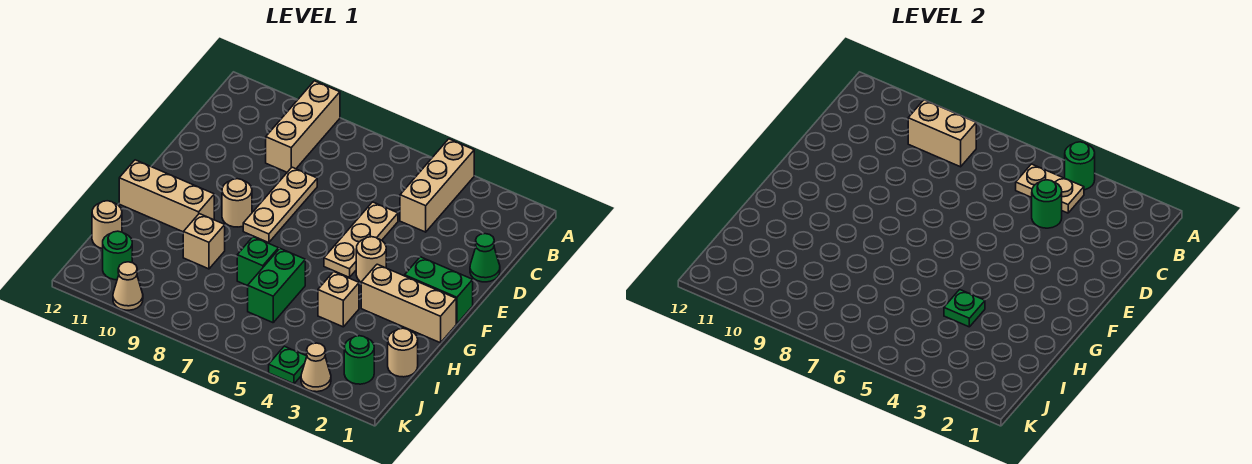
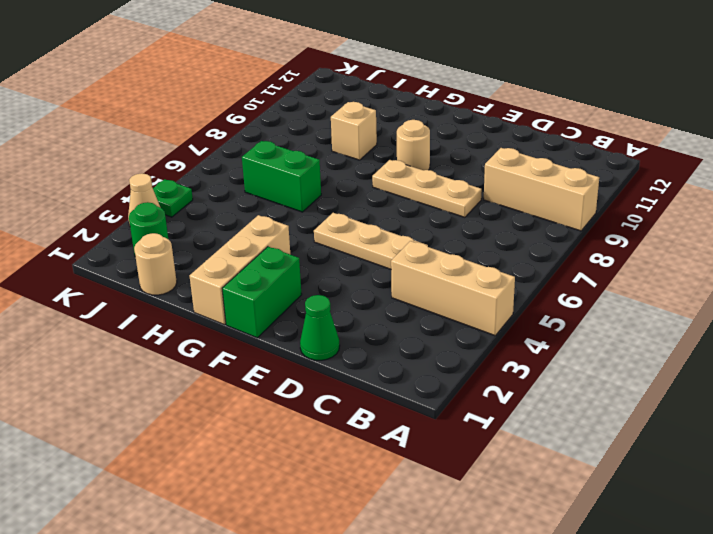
none -> tan round brick F4 level 1
none -> tan brick G10:G12 level 1
none -> tan brick H4 level 1

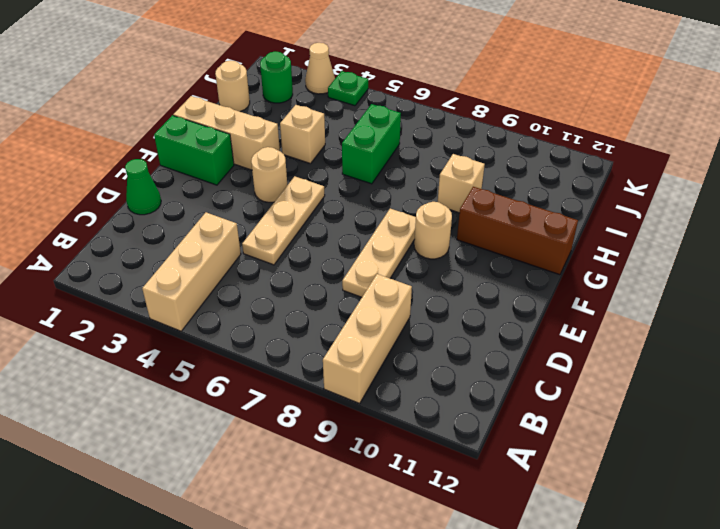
brown brick G10:G12 level 1 -> tan brick G10:G12 level 1
none -> green brick H7 level 1
none -> tan round brick I12 level 1
none -> green round brick J11 level 1

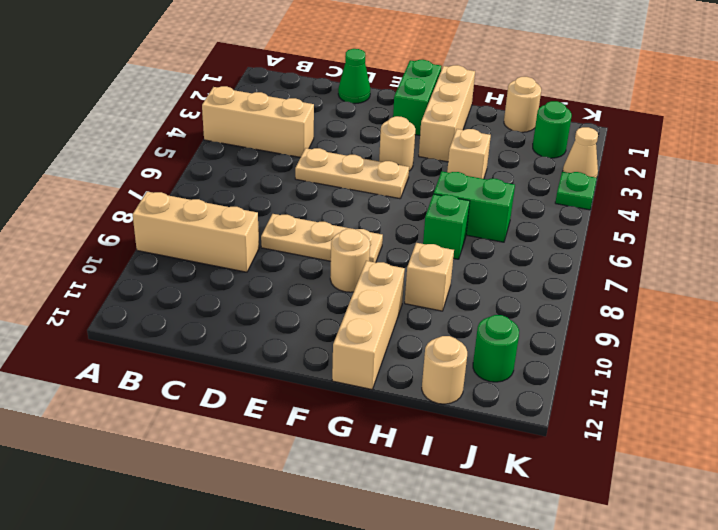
none -> tan cone K10 level 1
none -> green round brick A4 level 2
none -> tan plate B4:B5 level 2

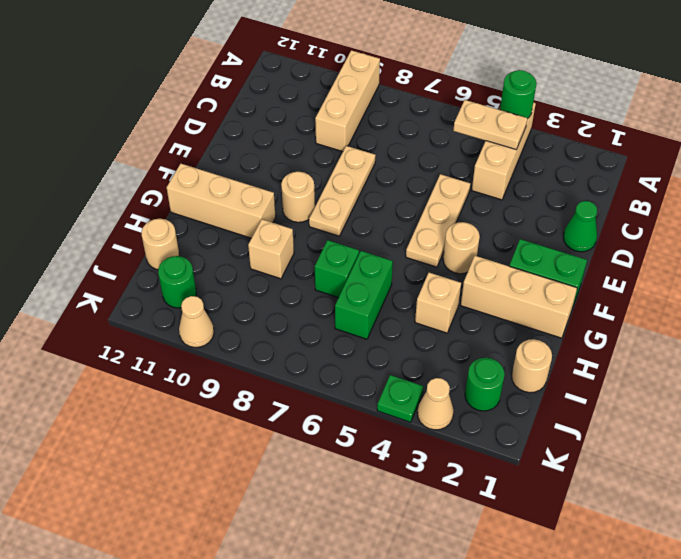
none -> tan brick B8:B9 level 2
none -> green round brick C4 level 2
none -> green plate H4 level 2

